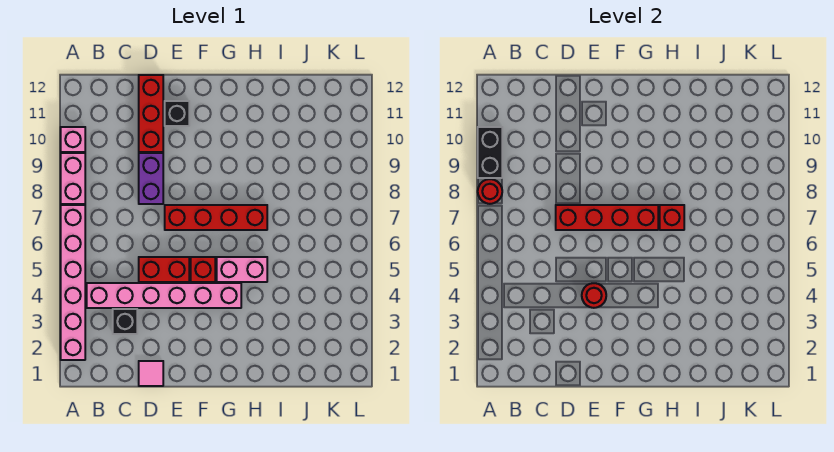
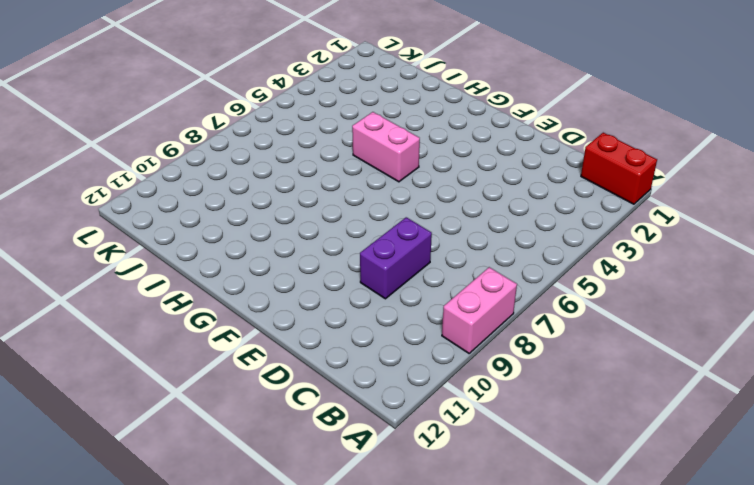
red brick A1:B1 level 1 -> red brick D5:E5 level 1
none -> pink brick A2:A7 level 1
none -> pink brick A10 level 1
none -> pink brick B4:G4 level 1

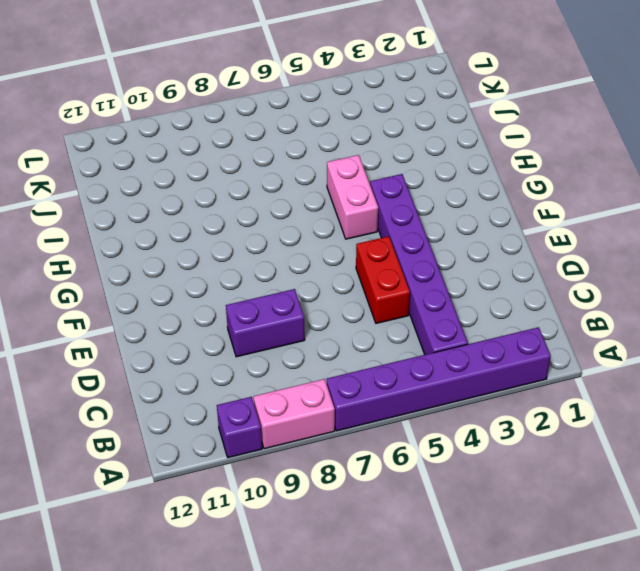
purple brick A2:A7 level 1 -> pink brick A2:A7 level 1
purple brick A10 level 1 -> pink brick A10 level 1
purple brick B4:G4 level 1 -> pink brick B4:G4 level 1
none -> black brick C3 level 1
none -> pink tile D1 level 1
none -> red brick D10:D12 level 1

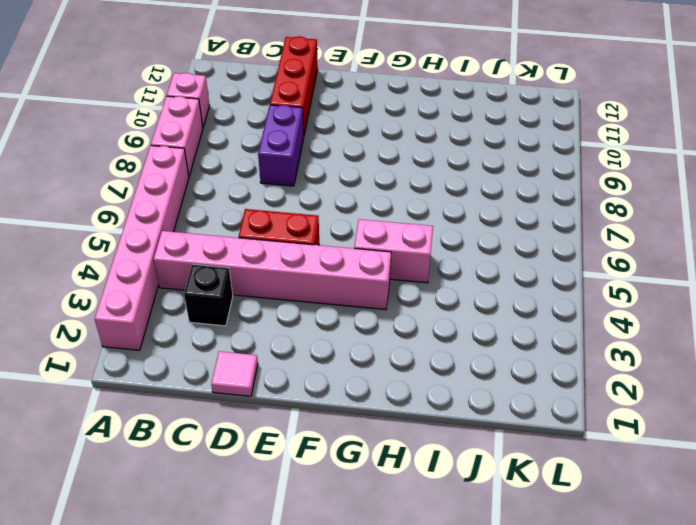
none -> red brick E7:H7 level 1
none -> black brick E11 level 1
none -> red brick F5 level 1

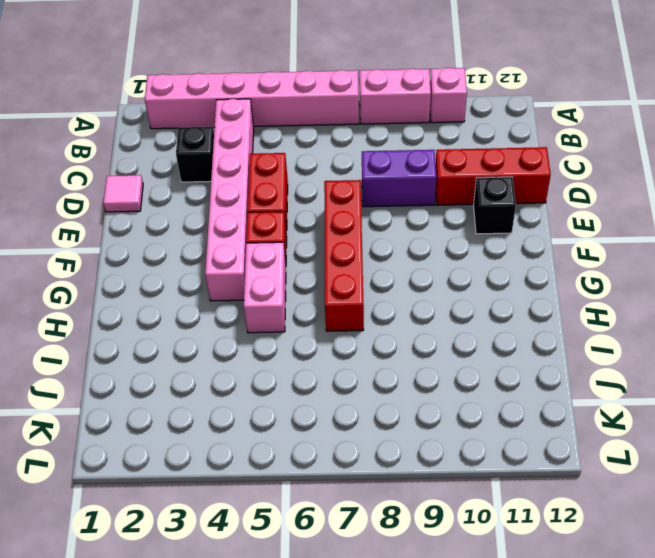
none -> red round brick A8 level 2
none -> black brick A9:A10 level 2
none -> red brick D7:G7 level 2

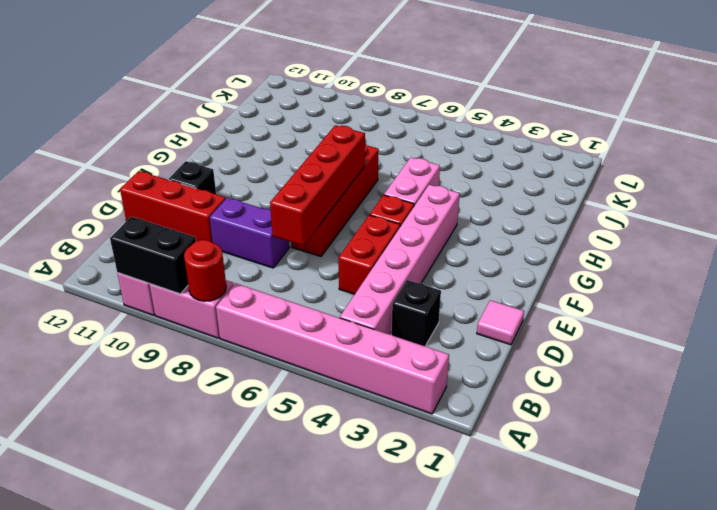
none -> red round brick E4 level 2
none -> red brick H7 level 2

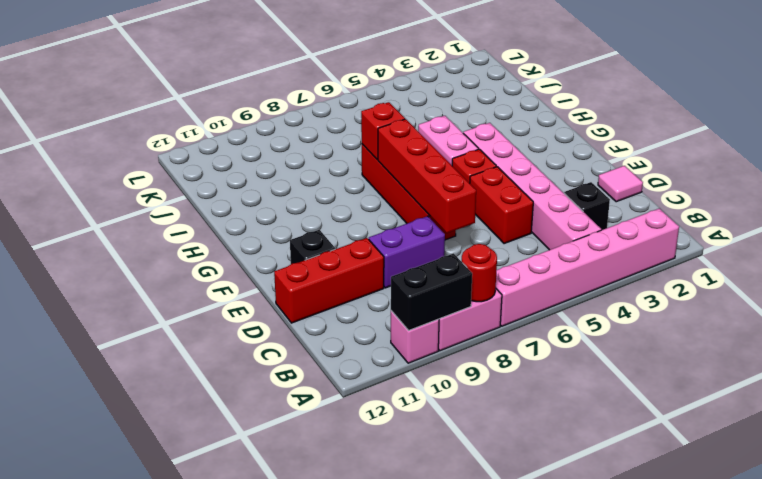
none -> red round brick E4 level 2

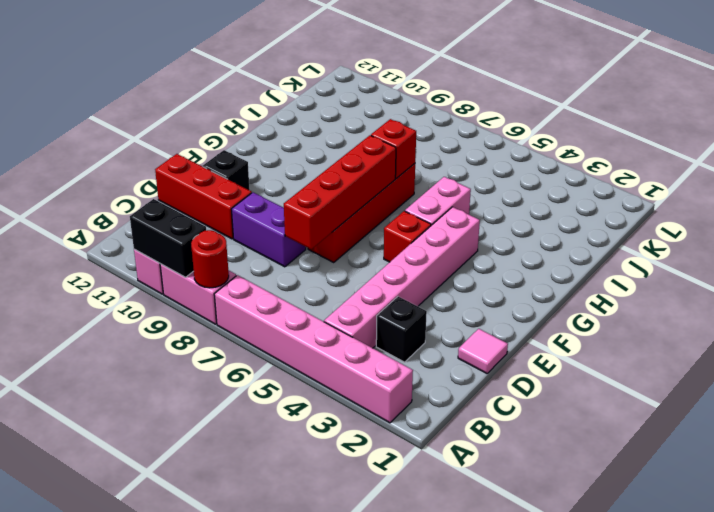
none -> red brick D5:E5 level 1
none -> red round brick E4 level 2

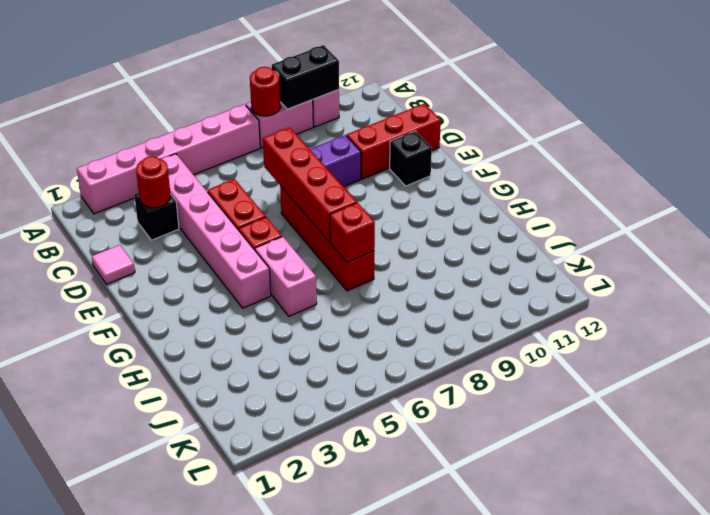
red round brick C3 level 2 -> red round brick E4 level 2

